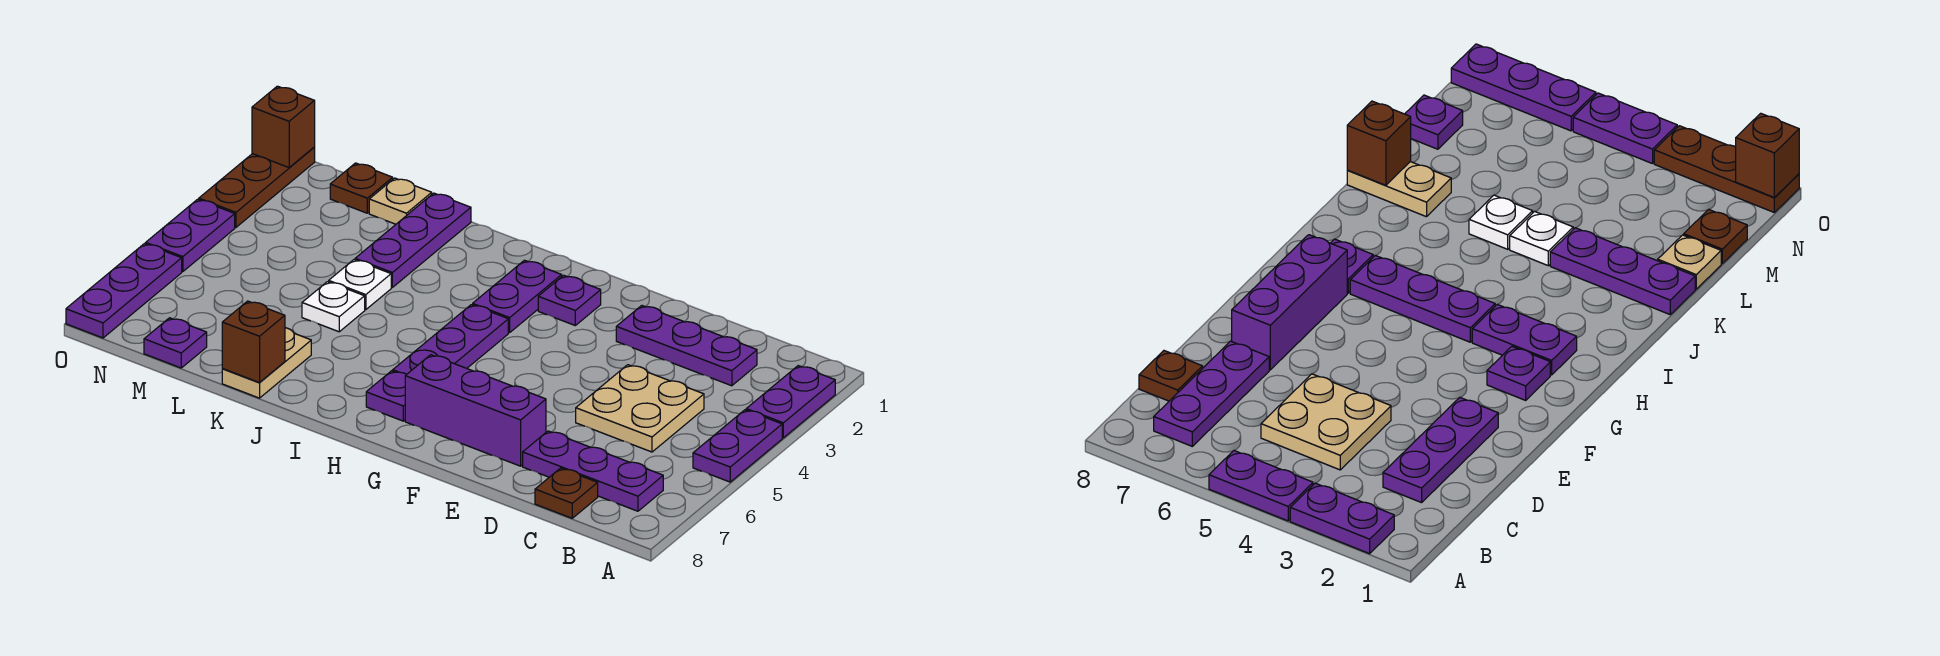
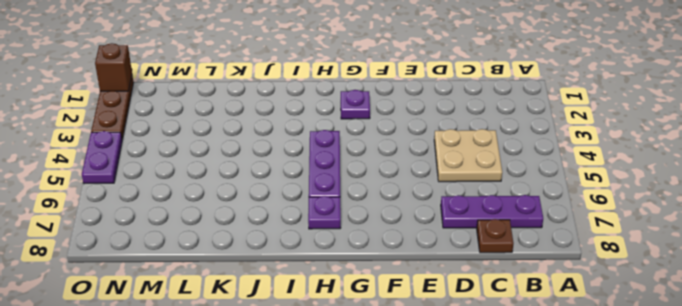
none -> purple plate A2:A3 level 1
none -> purple plate A4:A5 level 1
none -> purple plate C2:E2 level 1

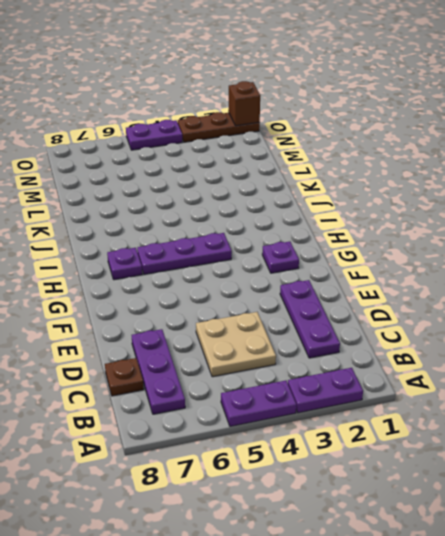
none -> purple brick E7:G7 level 1
none -> purple plate H2:H3 level 1
none -> purple plate K1:K3 level 1

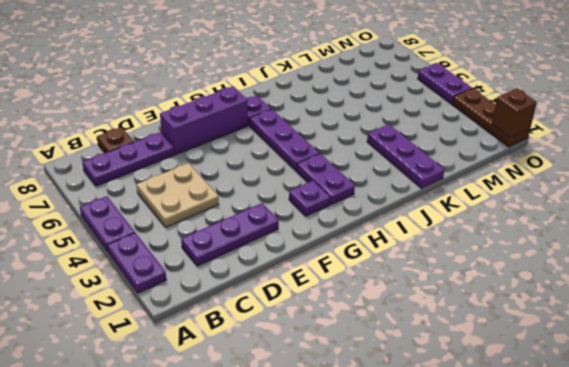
none -> white plate K4 level 1
none -> white plate K5 level 1
none -> tan plate K7:K8 level 1

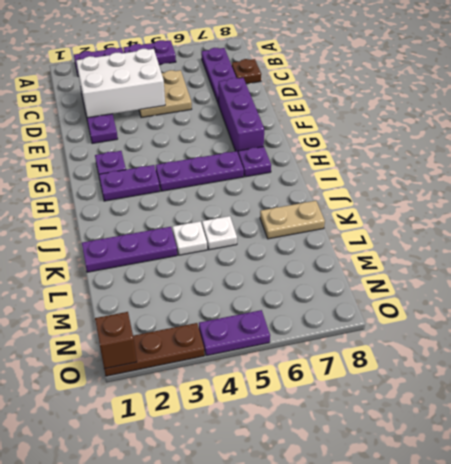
white brick C2:D4 level 2 -> none
none -> tan plate L1 level 1
none -> brown plate M1 level 1
none -> purple plate M8 level 1

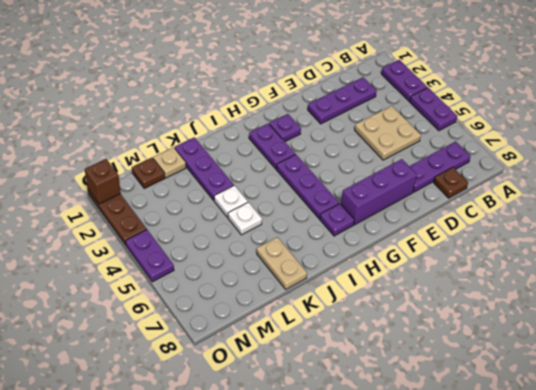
none -> purple plate M8 level 1
none -> purple plate O6:O8 level 1
none -> brown brick K8 level 2

